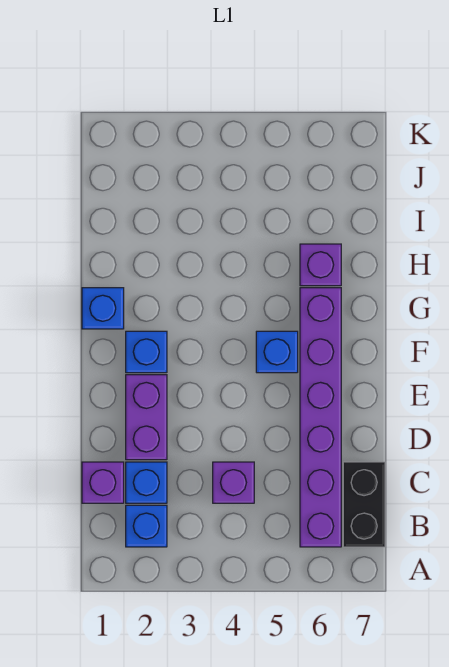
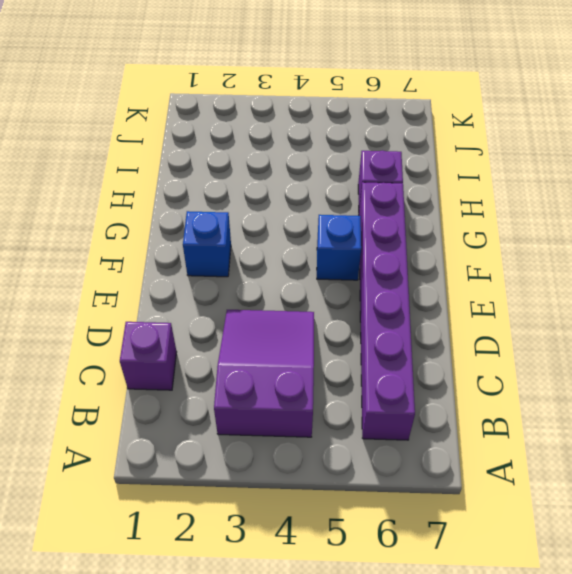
purple slope B3:D4 level 1 top B -> purple brick C4 level 1
none -> blue brick B2 level 1
none -> black brick B7:C7 level 1

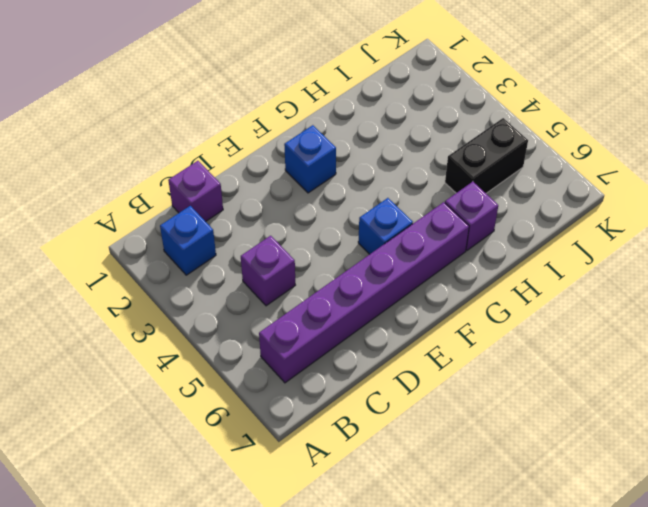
black brick I5:J5 level 1 -> black brick B7:C7 level 1
none -> blue brick C2 level 1
none -> purple brick D2:E2 level 1

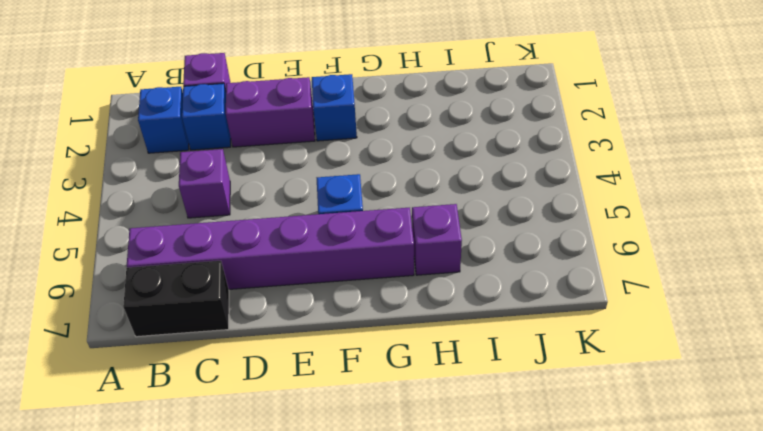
none -> blue brick G1 level 1

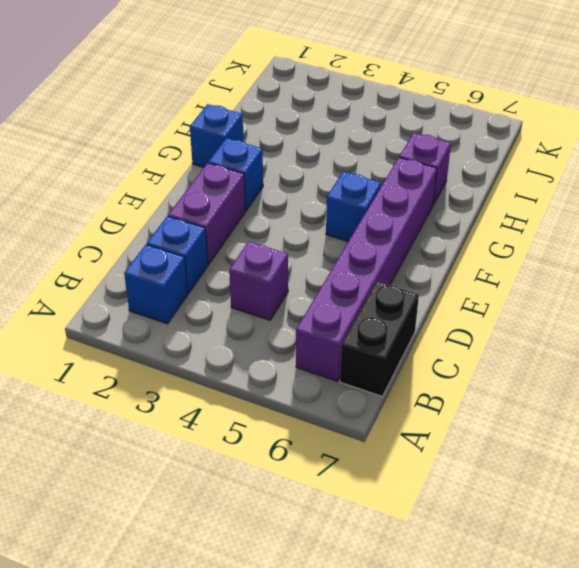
none -> purple brick C1 level 1

